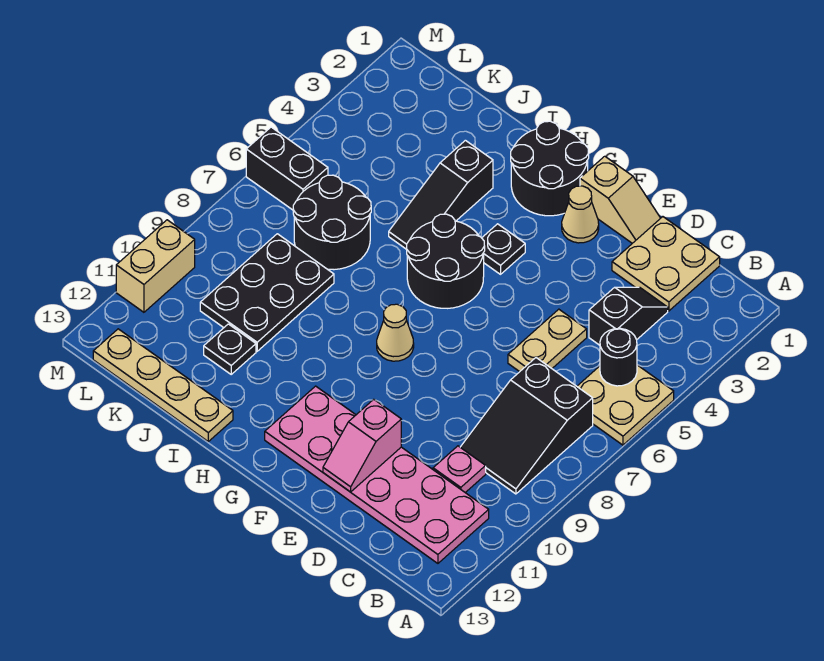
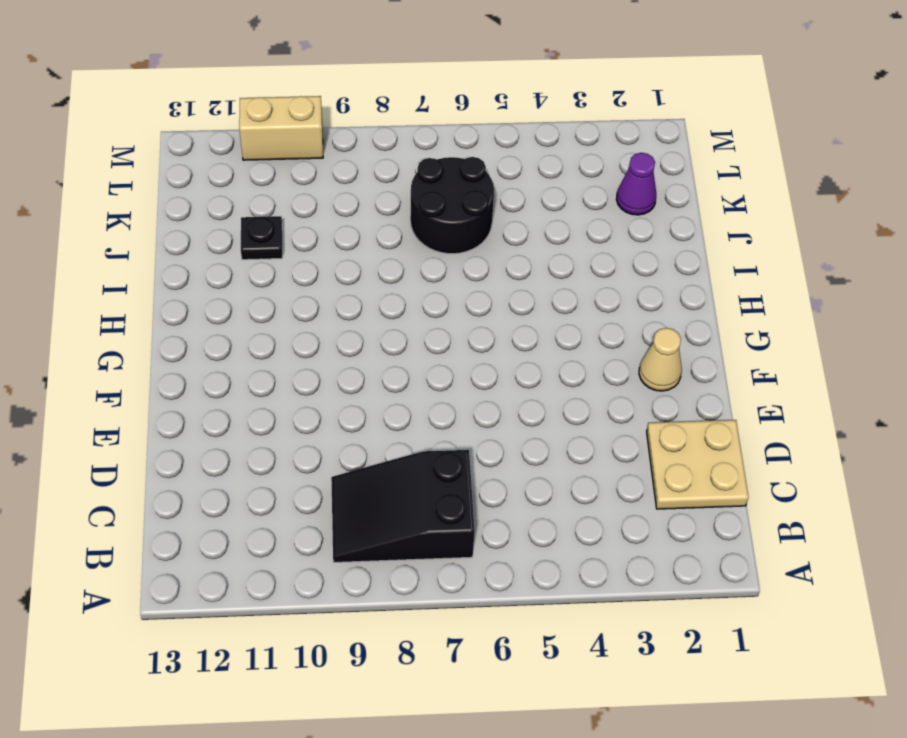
purple cone K2 level 1 -> none
none -> tan plate A5:B6 level 1
none -> pink plate B11:G12 level 1
none -> black slope C3:C4 level 1 top 4

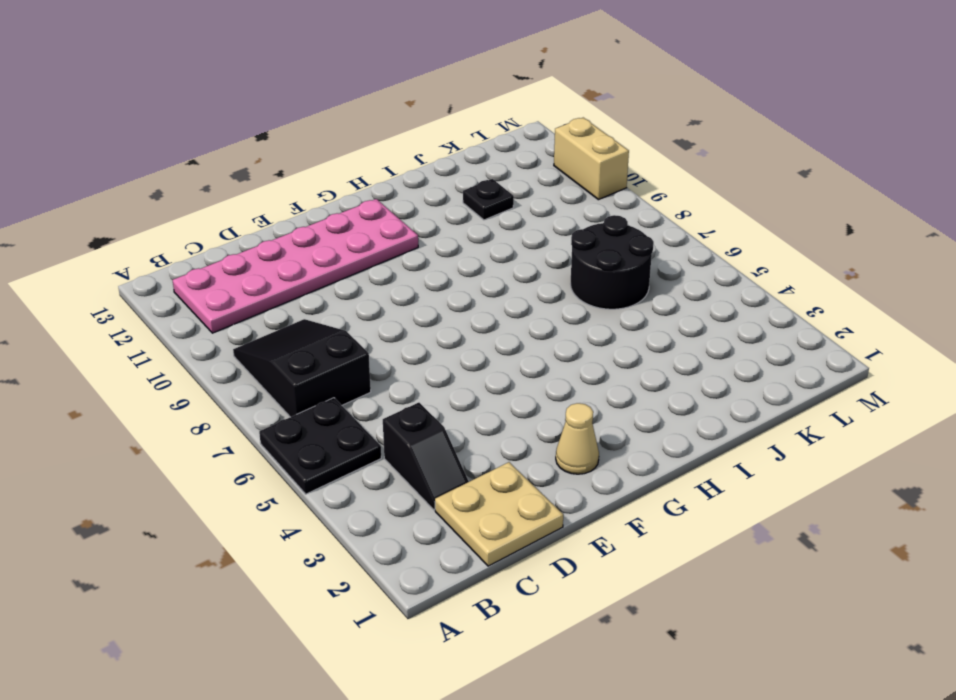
black plate A5:B6 level 1 -> tan plate A5:B6 level 1
none -> pink plate C10 level 1
none -> tan plate D5:D6 level 1
none -> tan slope E1:F1 level 1 top F

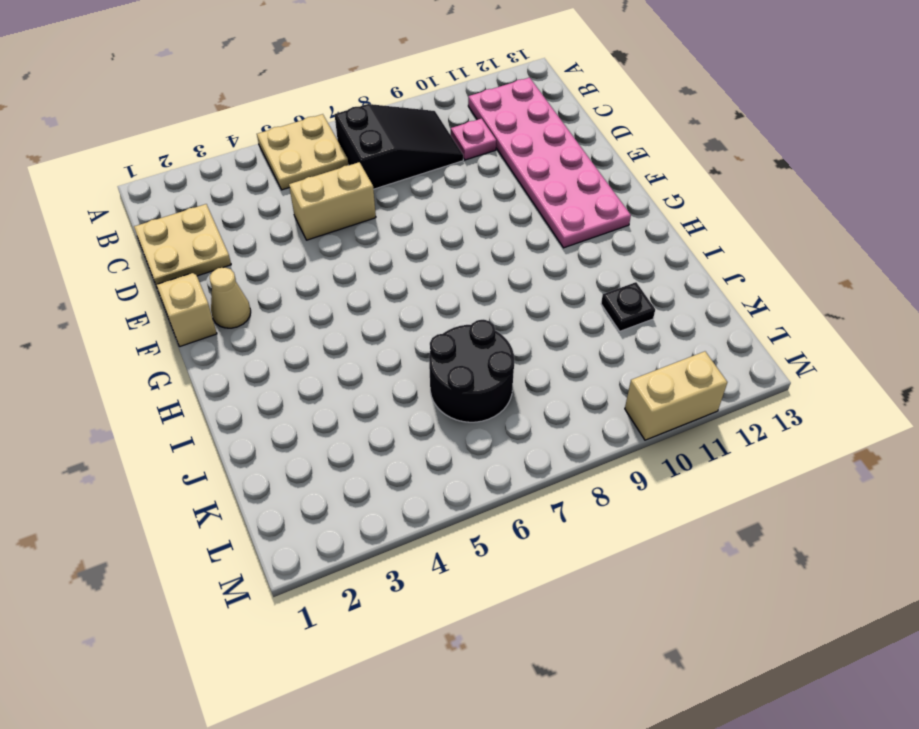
tan brick D5:D6 level 1 -> tan plate D5:D6 level 1
none -> black slope C3:C4 level 1 top 4
none -> black round brick G1:H2 level 1
none -> black plate G4 level 1

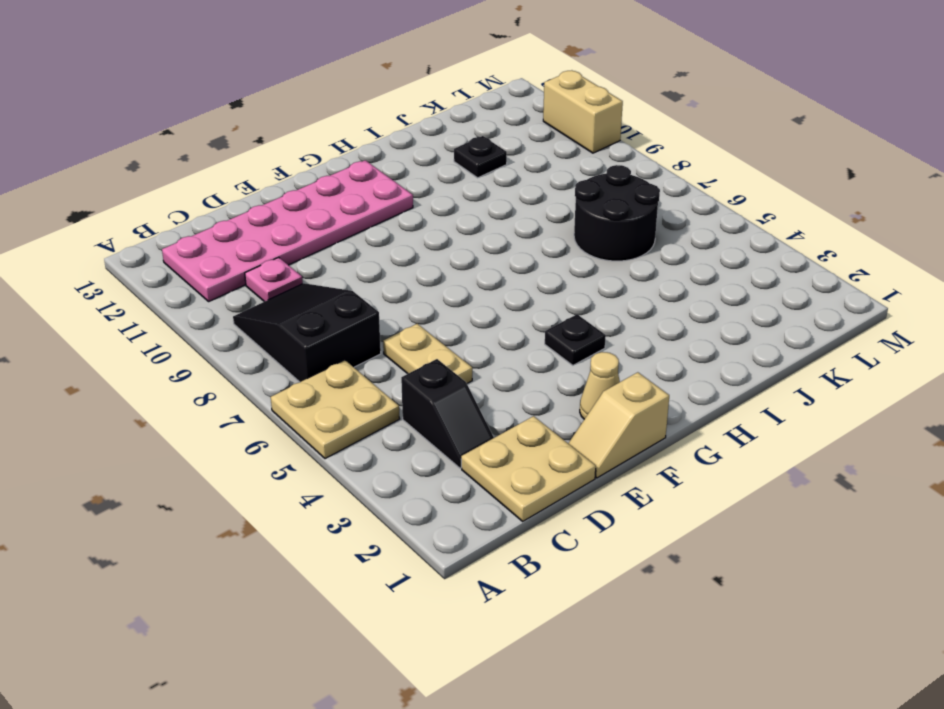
none -> black round brick G1:H2 level 1
none -> black round brick G5:H6 level 1
none -> tan cone G8 level 1

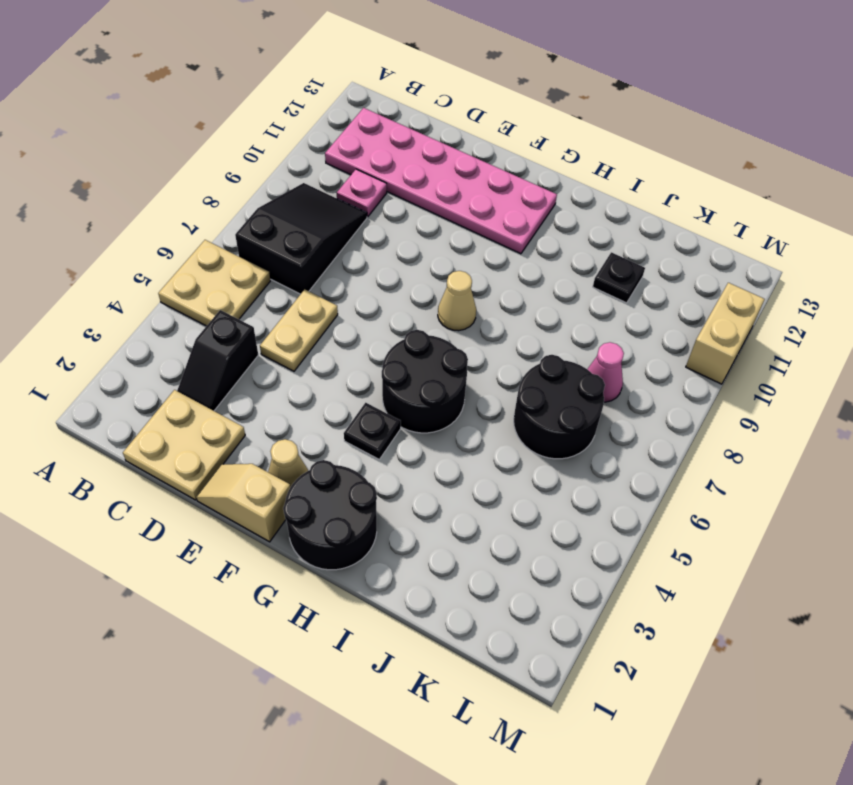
pink cone K8 level 1 -> black plate J8:K10 level 1
none -> black slope I3:I5 level 1 top 3
none -> tan plate I13:L13 level 1
none -> black brick L6:M6 level 1

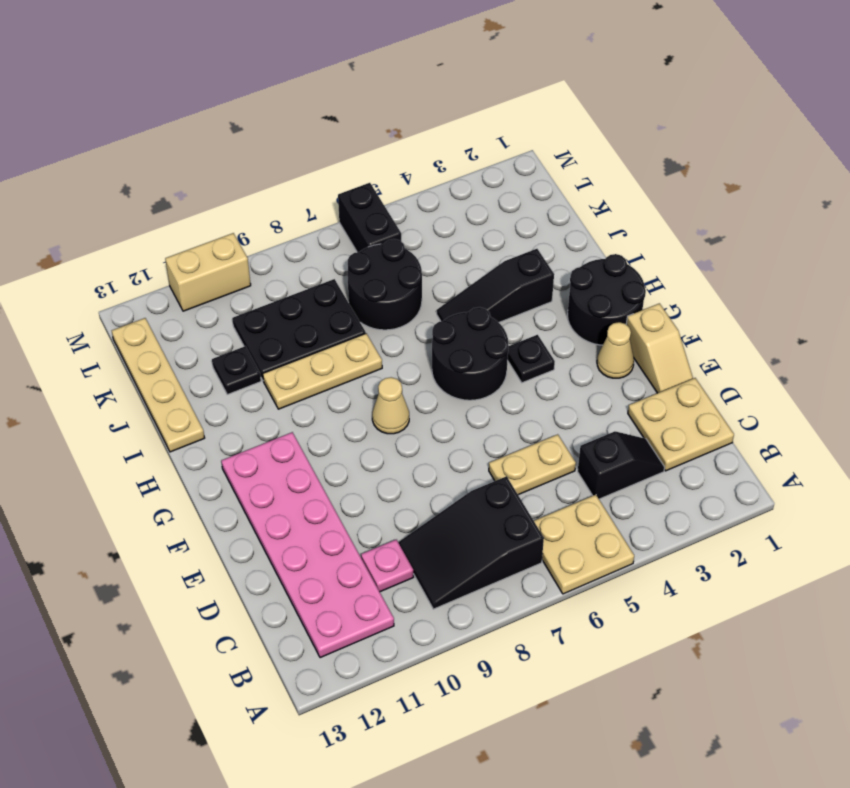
tan plate I8:I10 level 1 -> none
none -> black round brick B5 level 2
none -> pink slope E11:E12 level 2 top 11

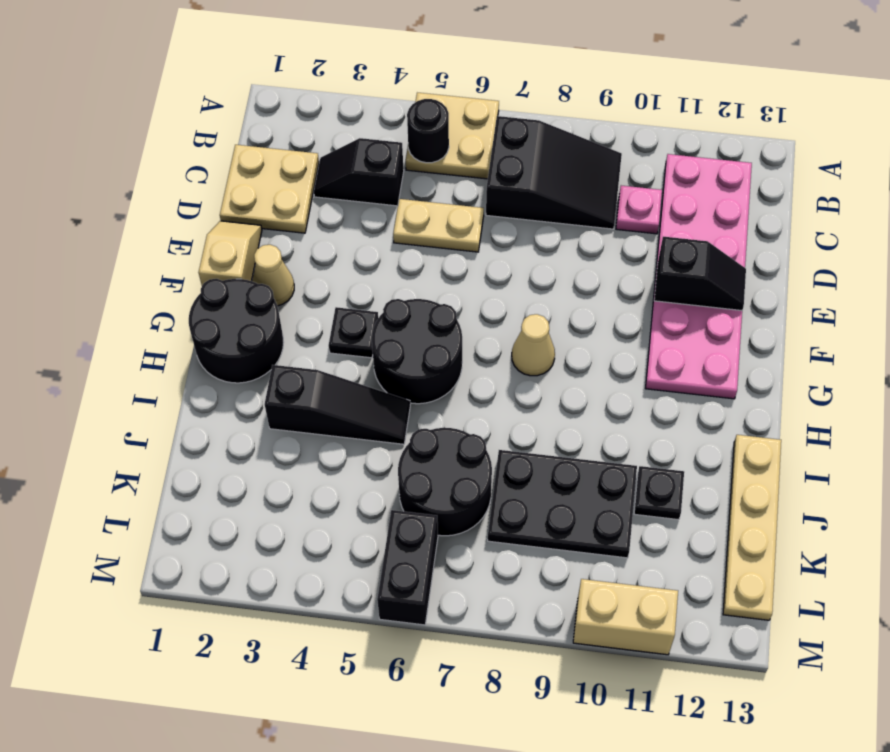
black slope E11:E12 level 2 top 11 -> pink slope E11:E12 level 2 top 11

